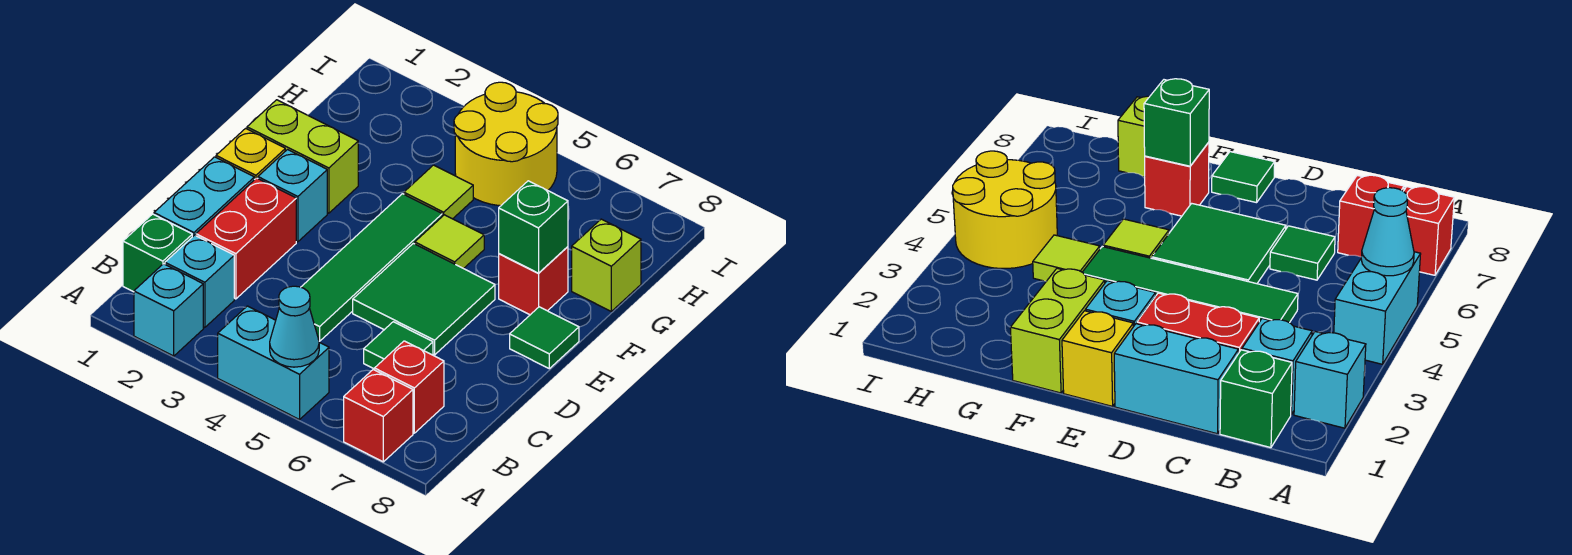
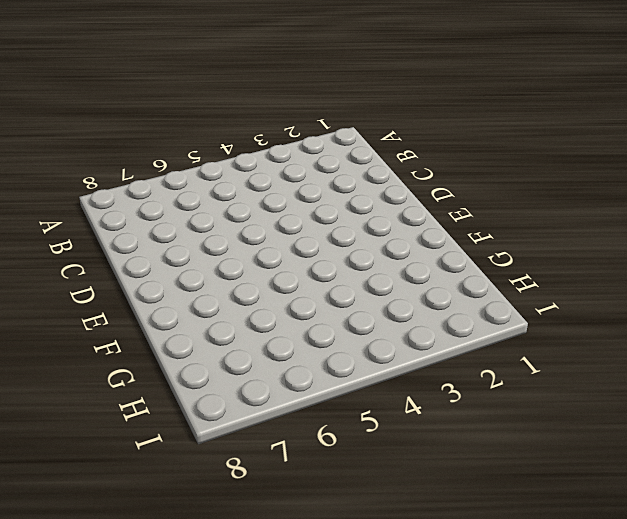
none -> cyan brick A2 level 1
none -> cyan brick A4:A5 level 1
none -> red brick A7 level 1

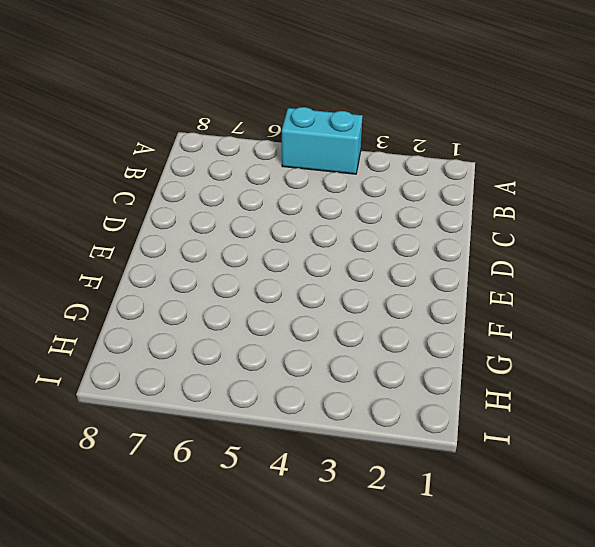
none -> cyan brick A2 level 1
none -> red brick A7 level 1
none -> green brick B1 level 1

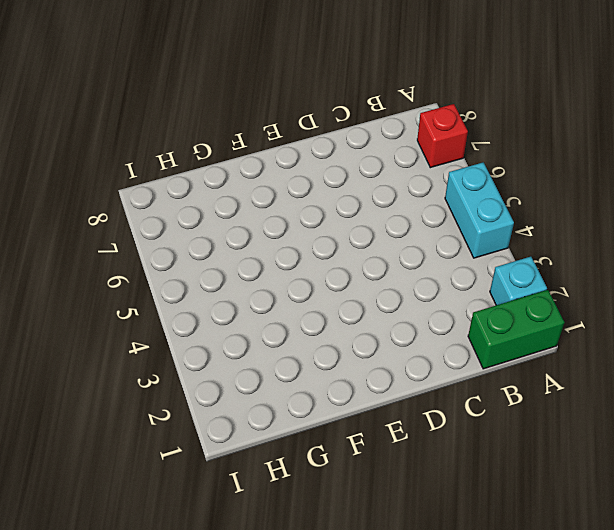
green brick A1:B1 level 1 -> green brick B1 level 1
none -> cyan brick B2 level 1
none -> red brick B7 level 1
none -> cyan brick C1:D1 level 1

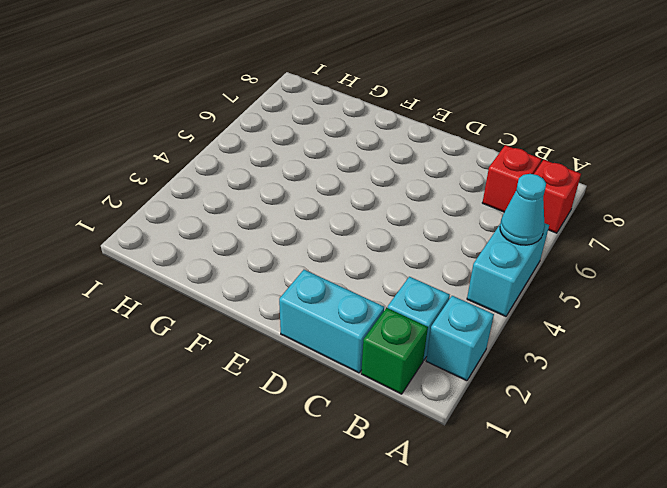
none -> red brick C2:D2 level 1
none -> green tile C4:F4 level 1
none -> green tile C6 level 1

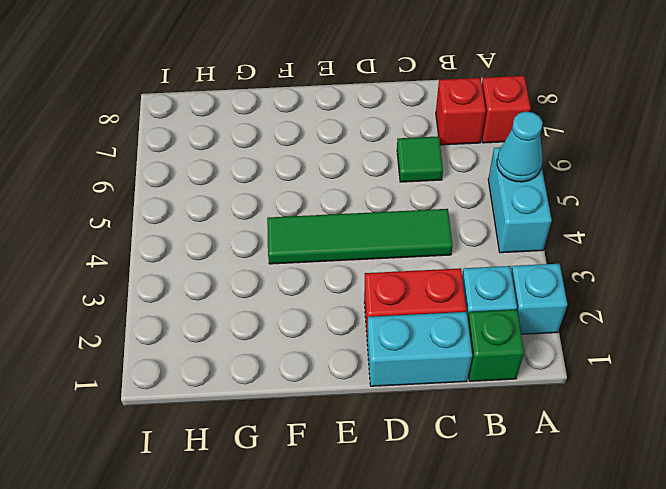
none -> green tile D5:E6 level 1
none -> yellow brick E1 level 1
none -> cyan brick E2 level 1

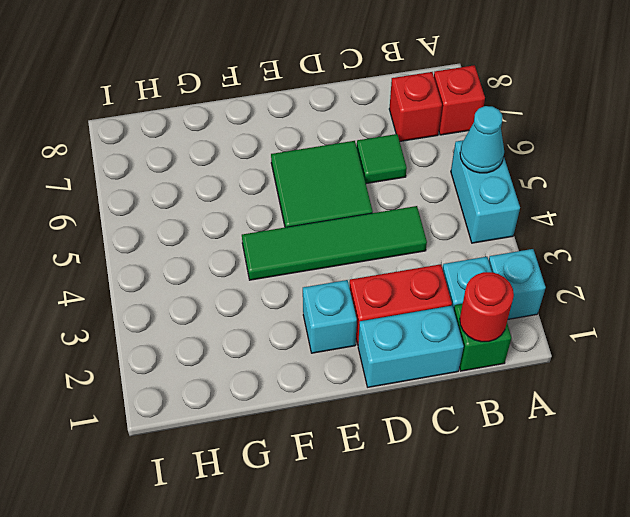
red round brick B1 level 2 -> none
none -> yellow brick E1 level 1
none -> green tile E8 level 1
none -> lime brick F1:F2 level 1

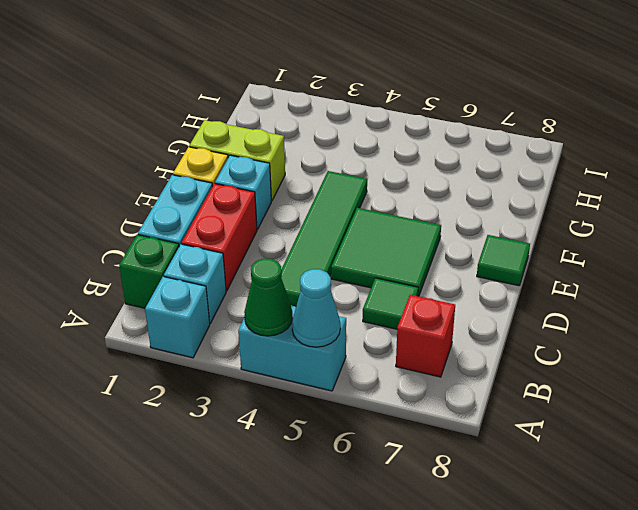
green cone A4 level 2 -> none
none -> red brick A7 level 1
none -> lime tile F5 level 1
none -> red brick F7 level 1

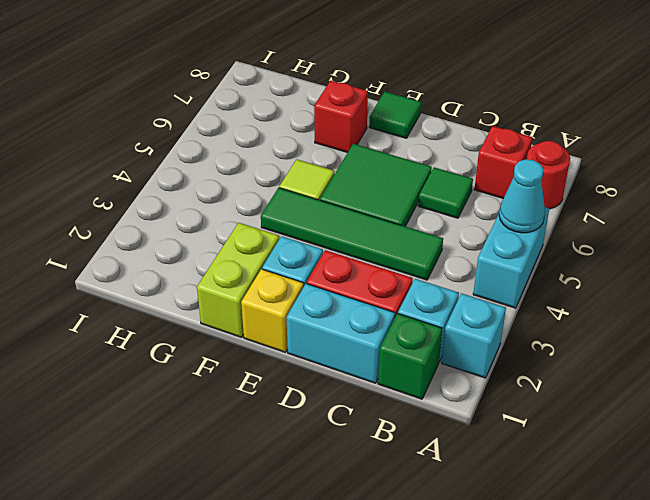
red round brick A7 level 1 -> red brick A7 level 1
none -> lime tile G4 level 1
none -> lime brick G8 level 1
none -> yellow round brick H4:I5 level 1

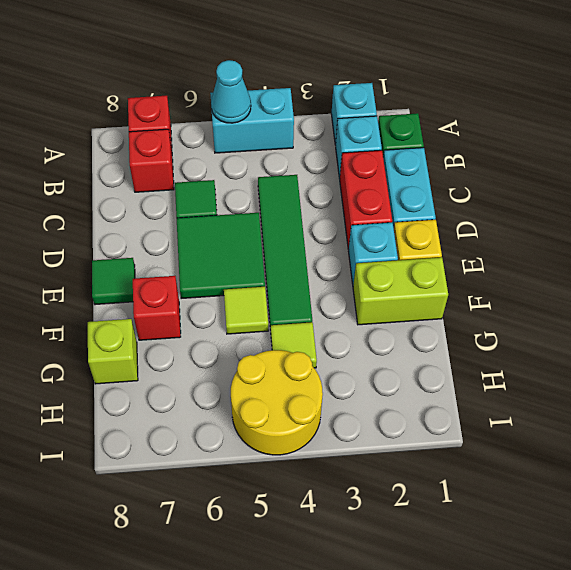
none -> green brick F7 level 2

